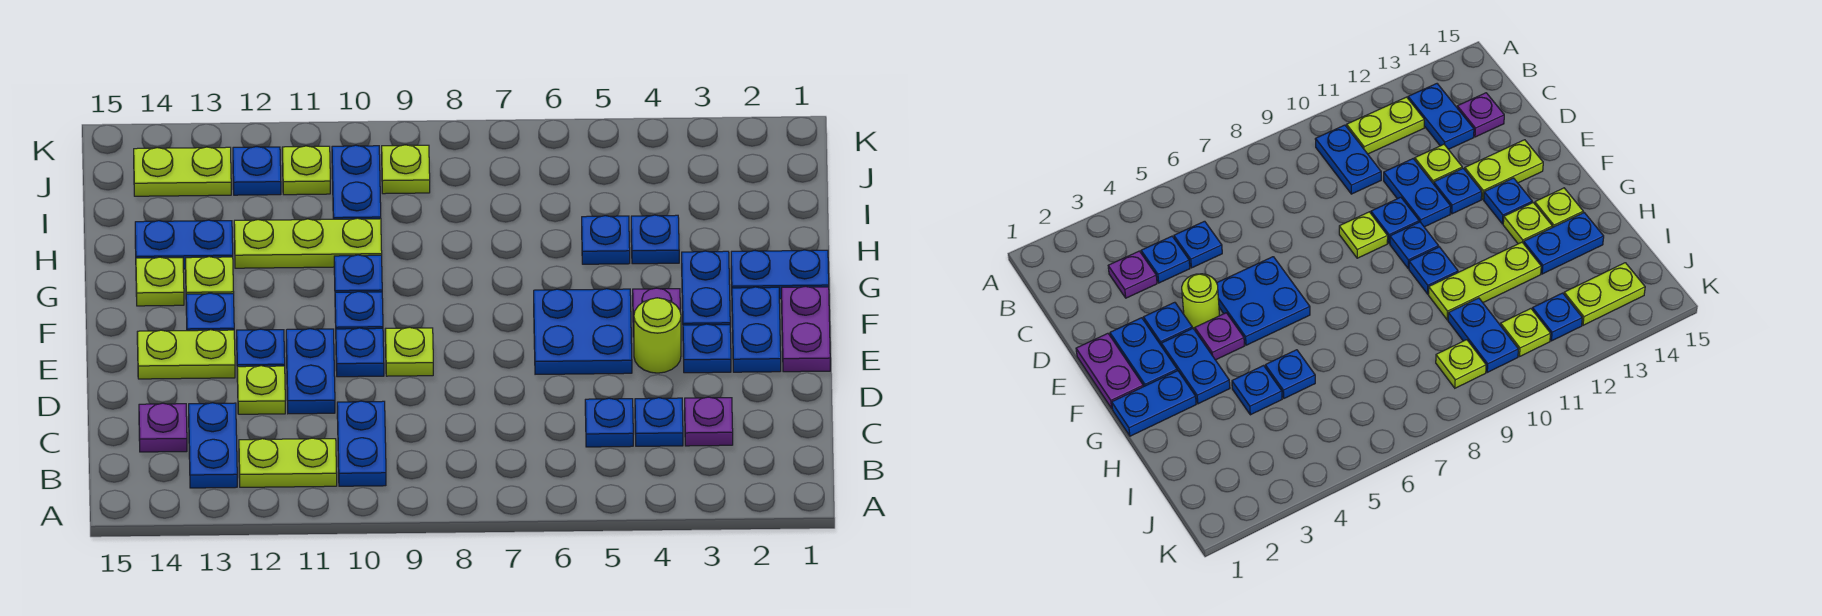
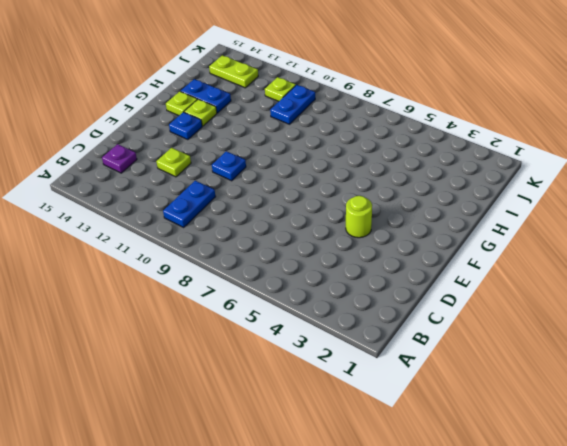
none -> lime plate B11:B12 level 1
none -> blue plate B13:C13 level 1
none -> purple plate C3 level 1
none -> blue plate C4 level 1

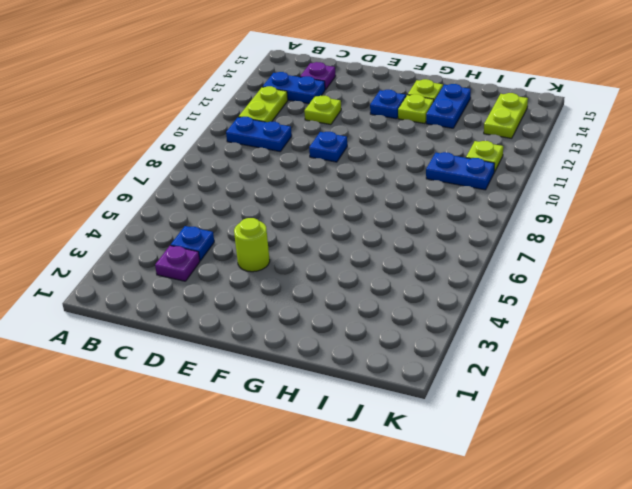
none -> blue plate C5 level 1
none -> blue plate D11:E11 level 1
none -> purple plate E1:F1 level 1
none -> blue plate E2:F2 level 1

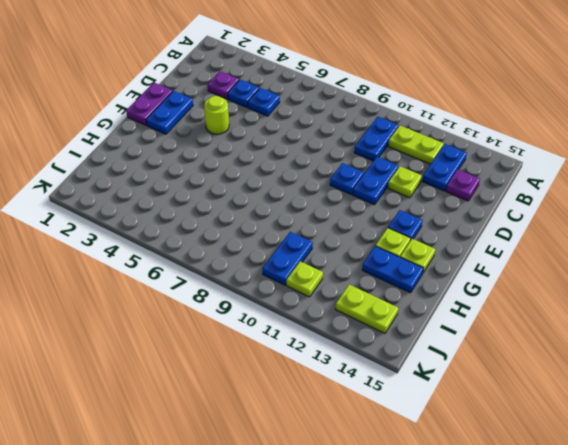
none -> blue plate E3 level 1
none -> blue plate E5:F6 level 1
none -> lime plate E9 level 1
none -> blue plate E12 level 1

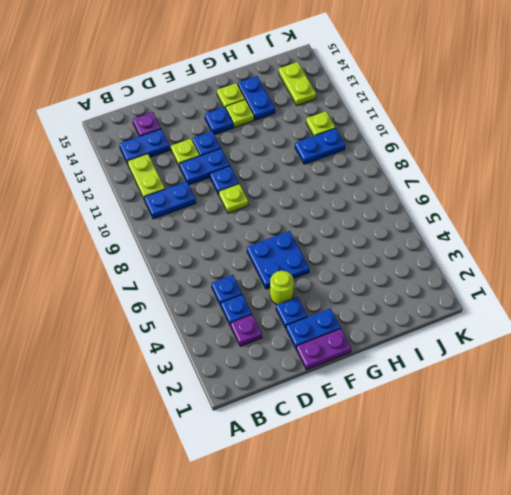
none -> lime plate E13:E14 level 1
none -> blue plate F3:G3 level 1
none -> purple plate F4 level 1
none -> blue plate F10 level 1

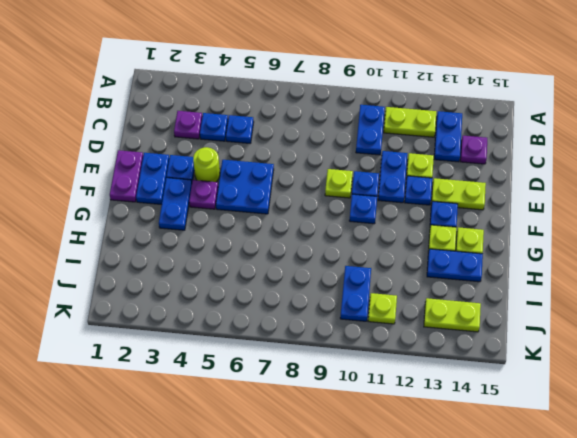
none -> blue plate G1:G2 level 1
none -> blue plate G10 level 1
none -> blue plate H4 level 1
none -> blue plate H5 level 1

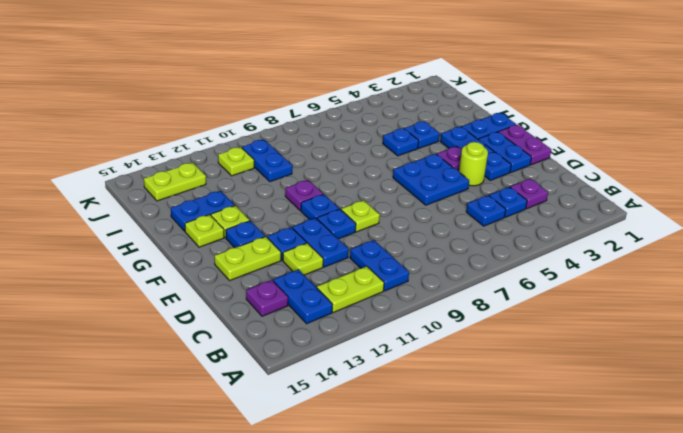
purple plate G10 level 1 -> blue plate G10 level 1
none -> lime plate H10:H12 level 1
none -> lime plate J9 level 1
none -> blue plate J12 level 1

